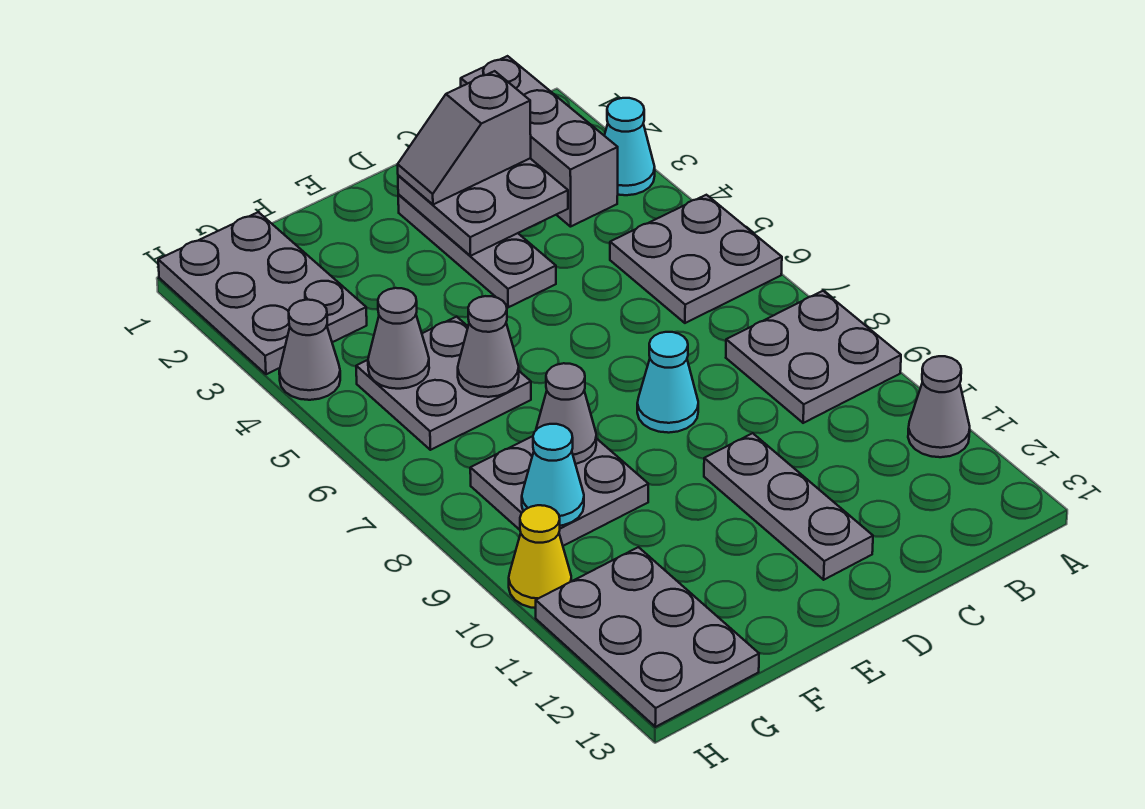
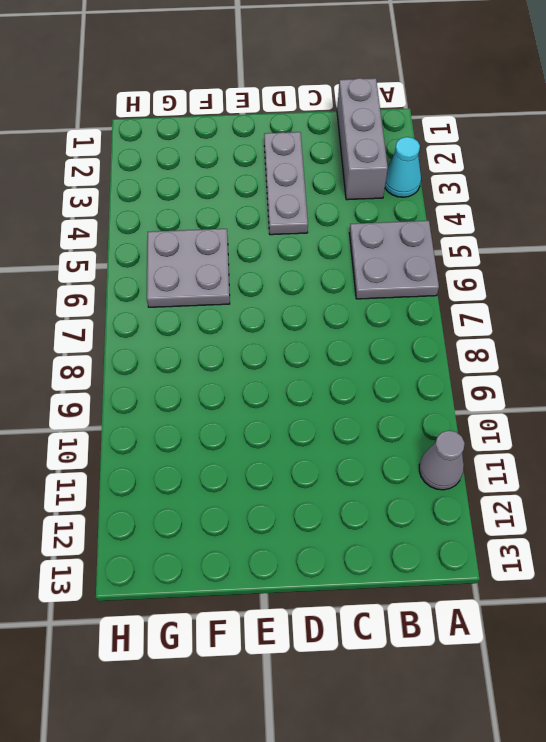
none -> grey plate A8:B9 level 1
none -> cyan cone D8 level 1
none -> grey plate D10:D12 level 1

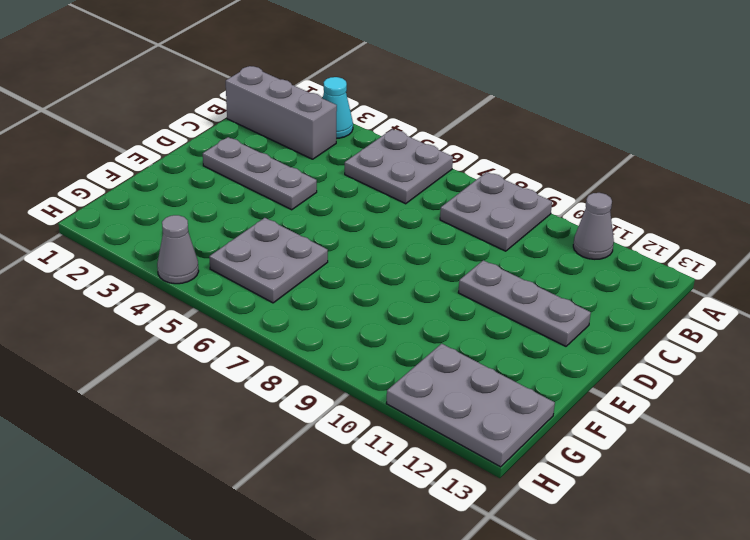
none -> cyan cone D8 level 1
none -> grey plate F8:G9 level 1
none -> grey plate G1:H3 level 1

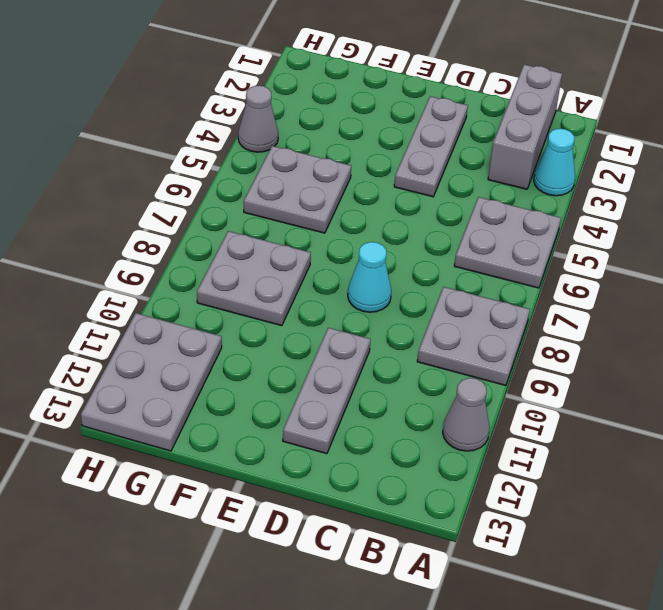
none -> grey plate G1:H3 level 1
none -> yellow cone H10 level 1
none -> grey plate C2:D3 level 2

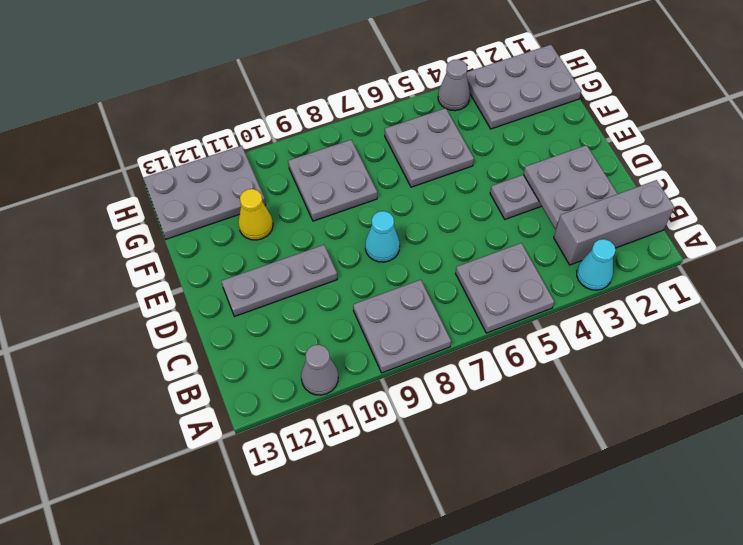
yellow cone F11 level 1 -> yellow cone H10 level 1
none -> grey cone F6 level 2
none -> grey cone F8 level 2
none -> grey cone G5 level 2

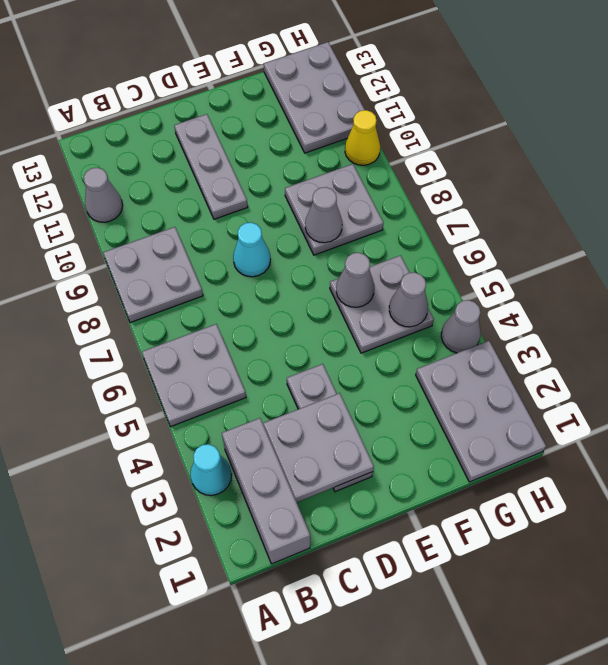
none -> cyan cone G9 level 2
none -> grey slope C2:D2 level 3 top C

